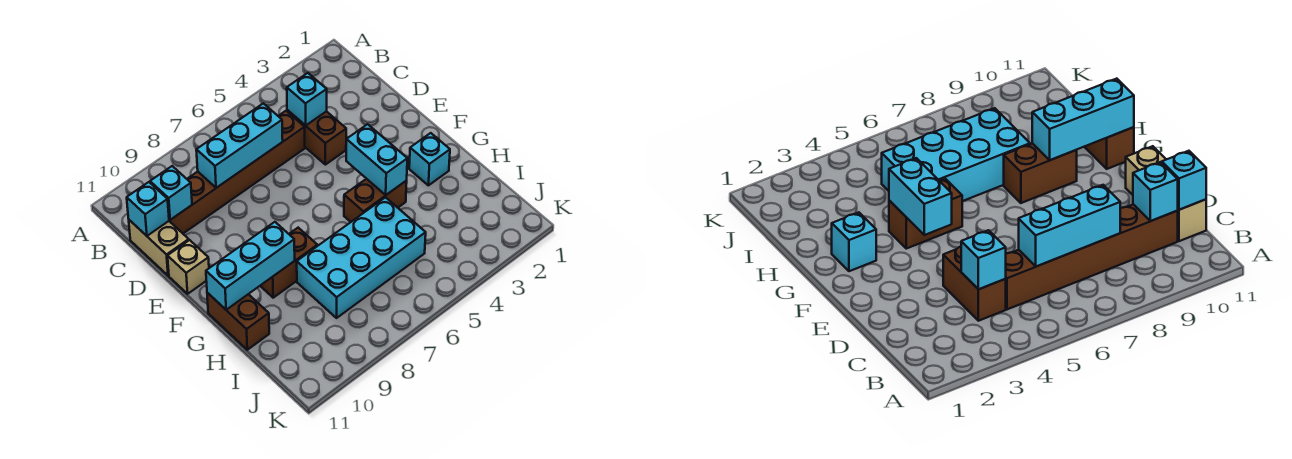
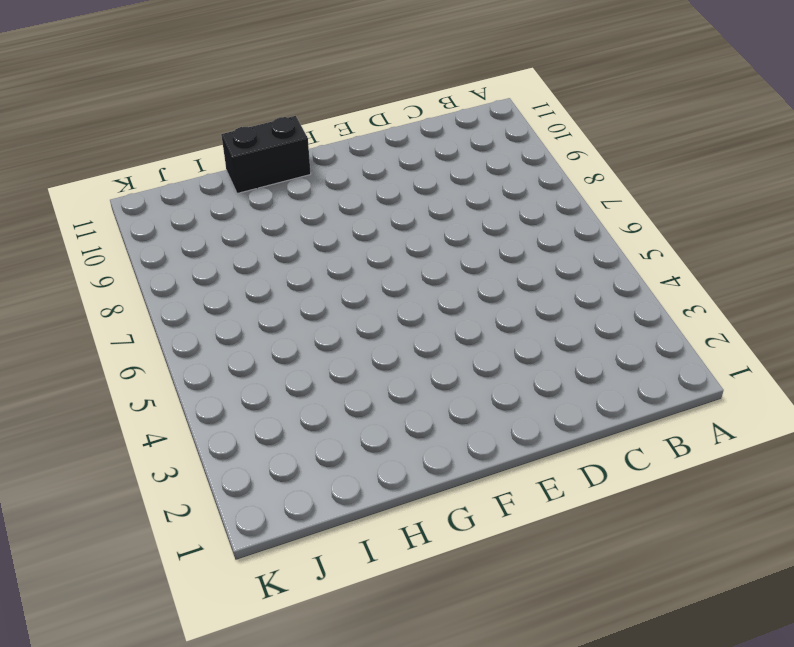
black brick G11:H11 level 1 -> brown brick G11:H11 level 1
none -> brown brick C4:D4 level 1
none -> brown brick C5:C10 level 1
none -> tan brick C11:D11 level 1

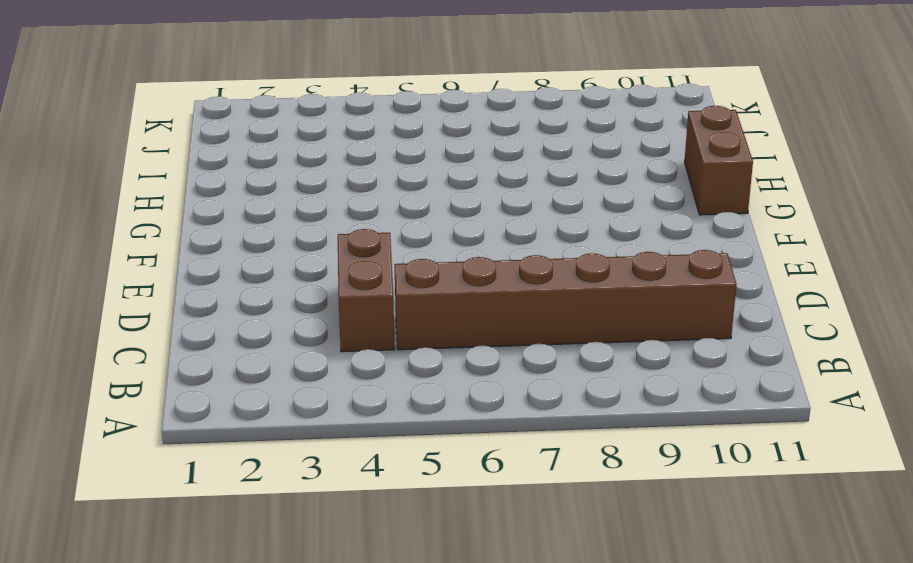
none -> tan brick C11:D11 level 1
none -> tan brick E11 level 1
none -> cyan brick G2 level 1

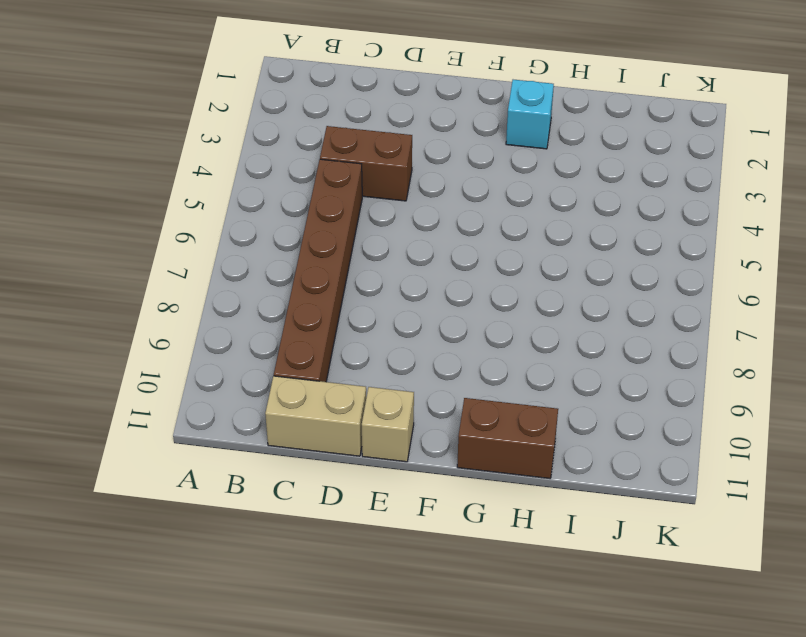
none -> brown brick G4:G5 level 1
none -> brown brick G8:G9 level 1
none -> cyan brick H5:I8 level 1

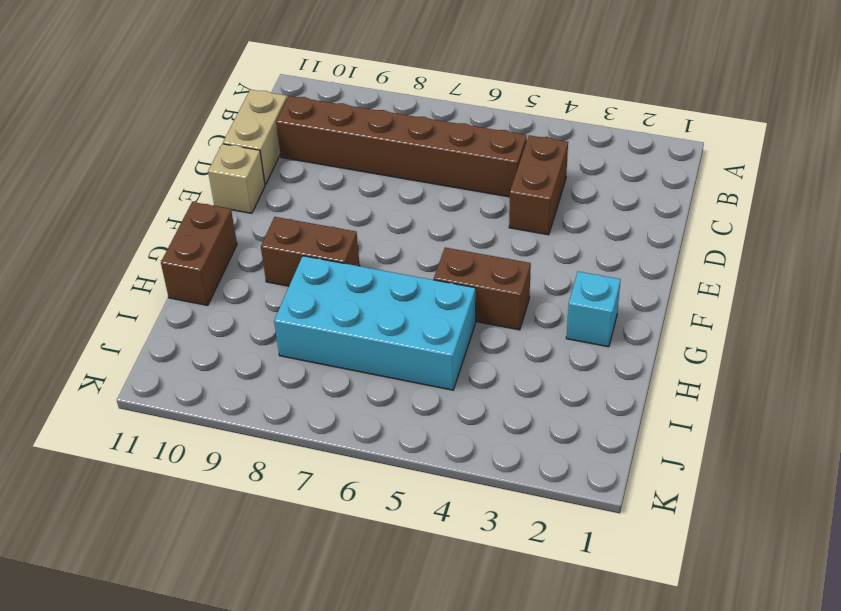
none -> cyan brick C4 level 2
none -> cyan brick C6:C8 level 2
none -> cyan brick C10 level 2

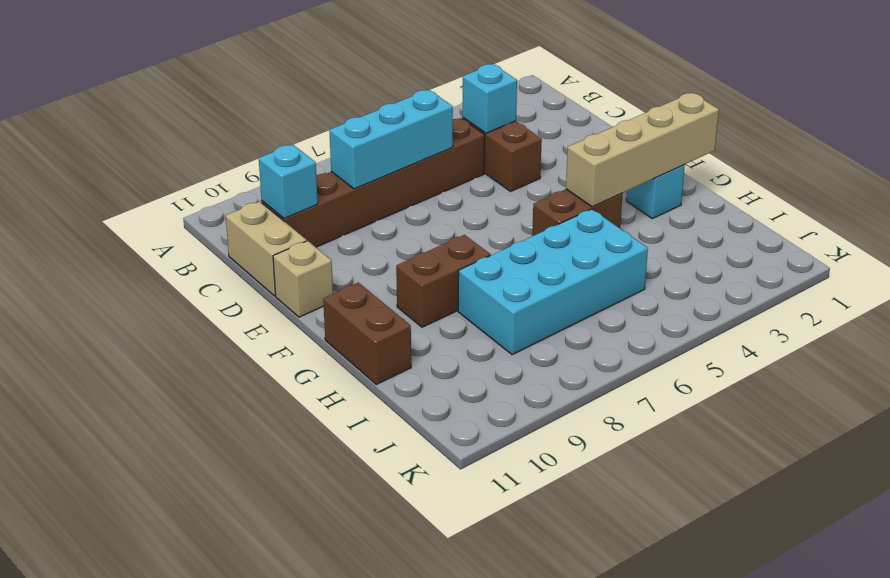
tan brick G1:G4 level 2 -> cyan brick F4:G4 level 2
none -> cyan brick C11 level 2
none -> cyan brick G9:G11 level 2

